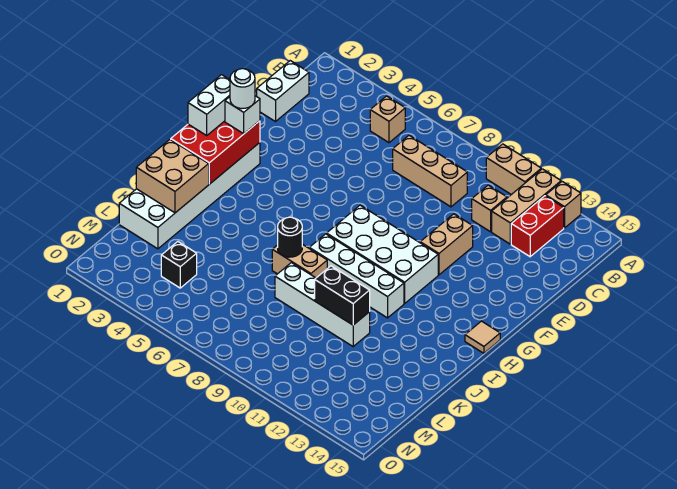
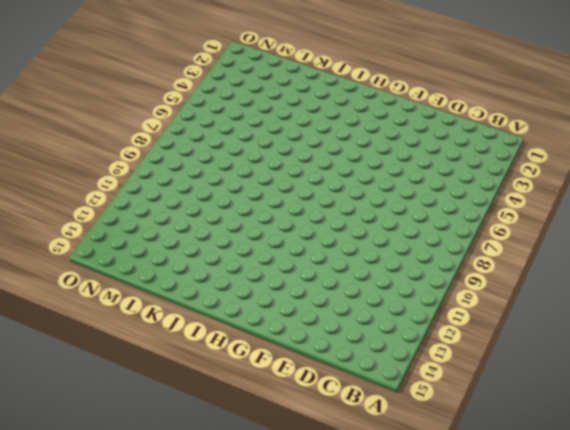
none -> tan brick A10:A11 level 1
none -> tan brick A12:C12 level 1
none -> tan brick A13 level 1

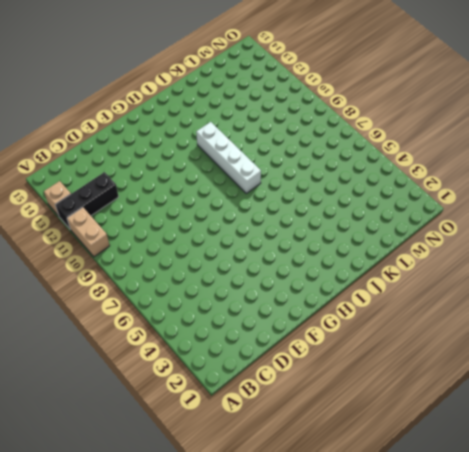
black brick A12:C12 level 1 -> tan brick A12:C12 level 1
none -> tan brick B5 level 1
none -> red brick B13:C13 level 1
none -> white brick C1:D1 level 1

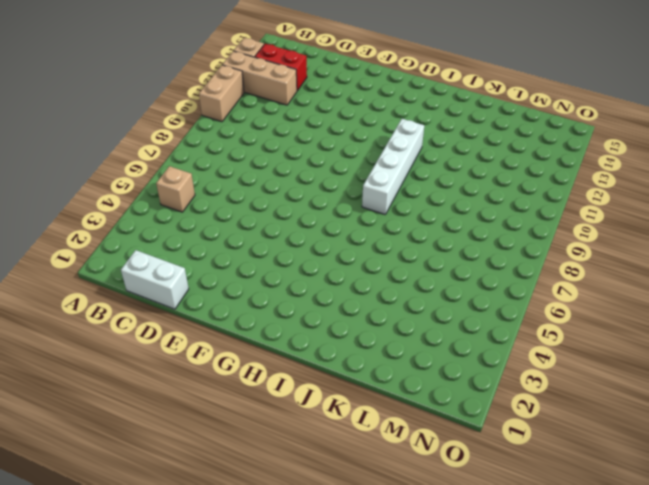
none -> tan brick C7:C9 level 1
none -> tan brick C11 level 1
none -> tan brick E11:F11 level 1

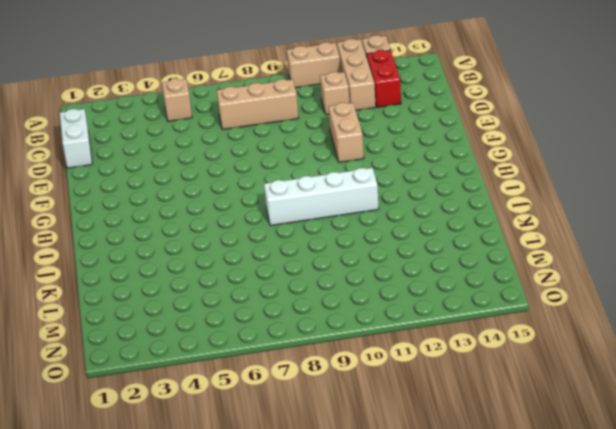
none -> white brick G1:L2 level 1
none -> white brick G8:H11 level 1
none -> tan tile H15 level 1

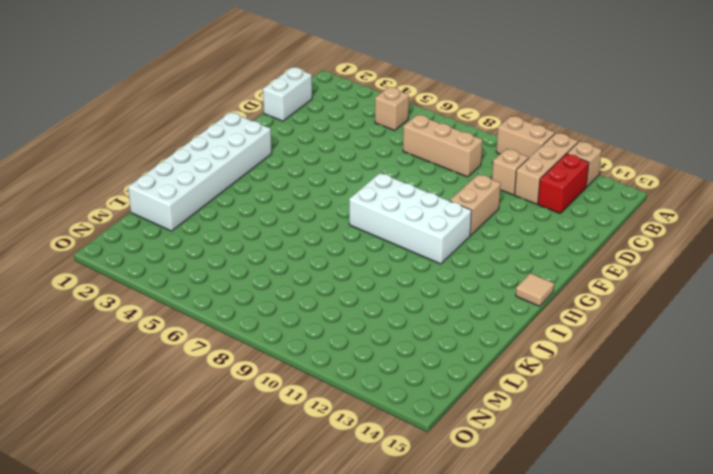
none -> white brick I8:I11 level 1
none -> tan brick J7:J8 level 1
none -> white brick K8:K11 level 1

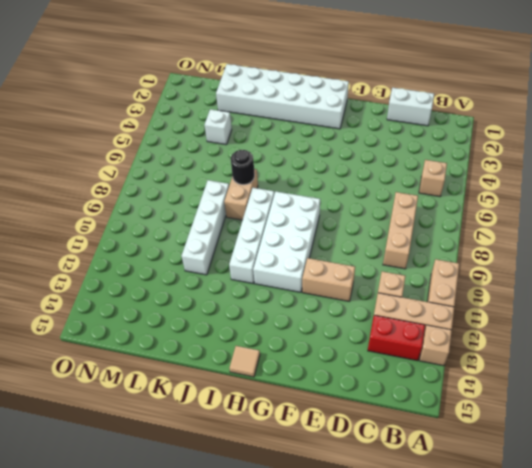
white brick L4 level 1 -> white brick G2 level 3
none -> black brick M4 level 1
none -> red brick G1:I2 level 2
none -> tan brick J1:K2 level 2

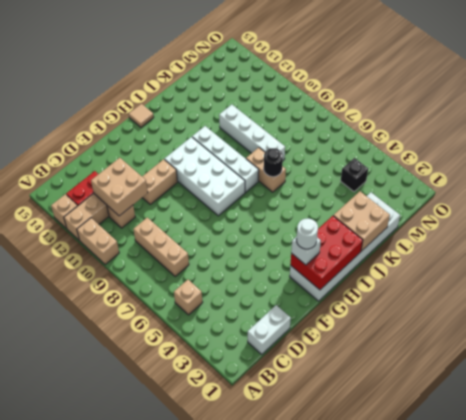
tan brick C11:D12 level 2 -> none
none -> black brick K10:K11 level 2
none -> white brick G1:H1 level 3

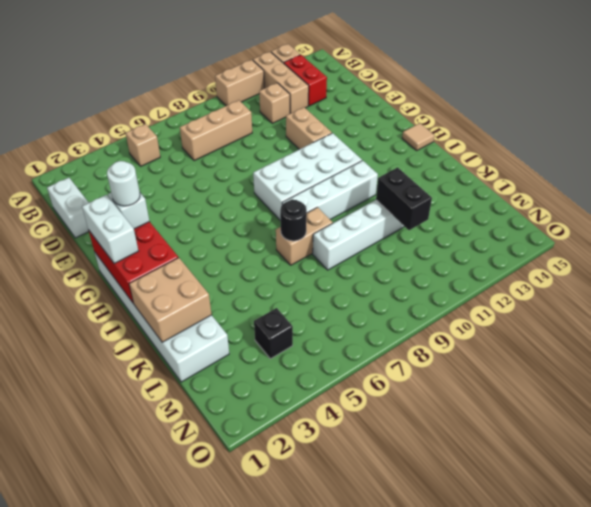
black brick K11:L11 level 2 -> black brick K10:K11 level 2

